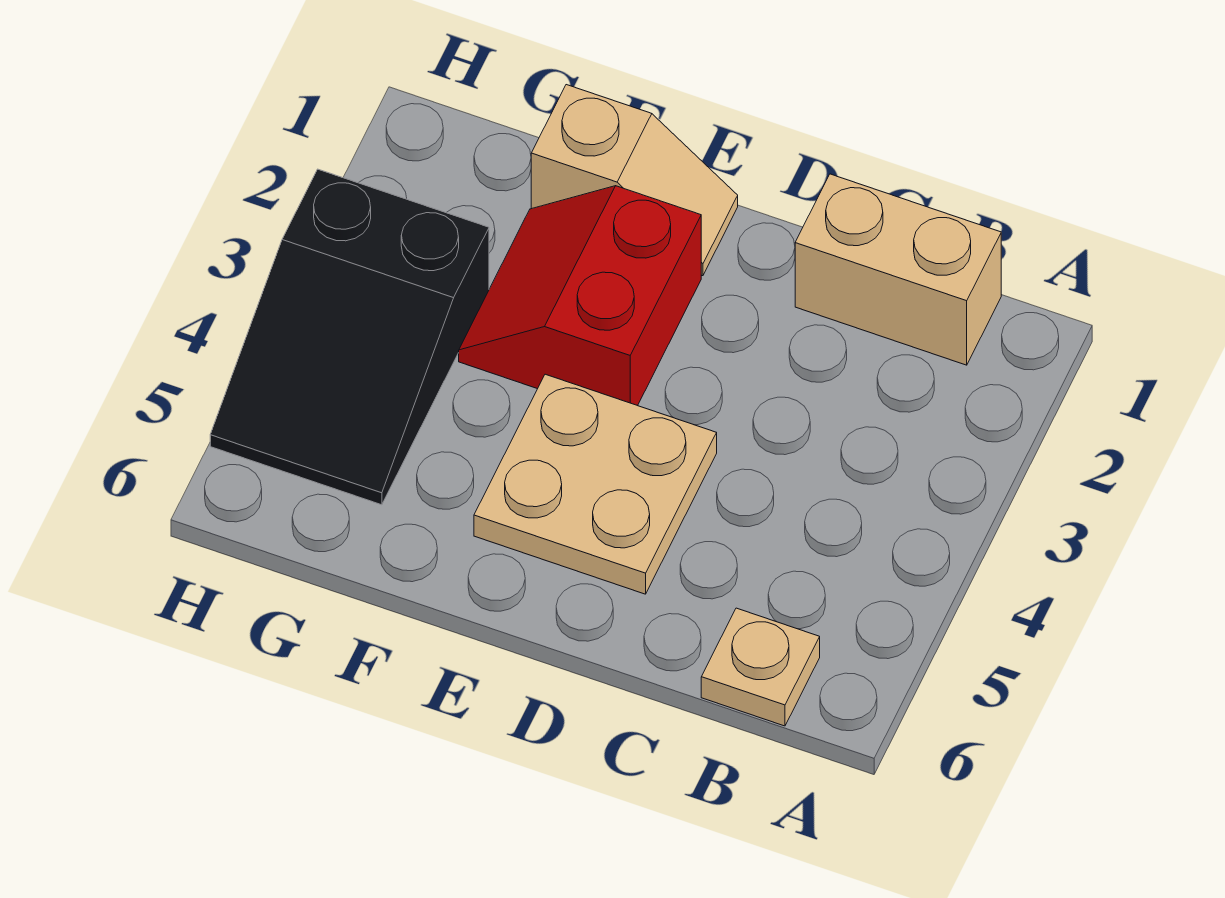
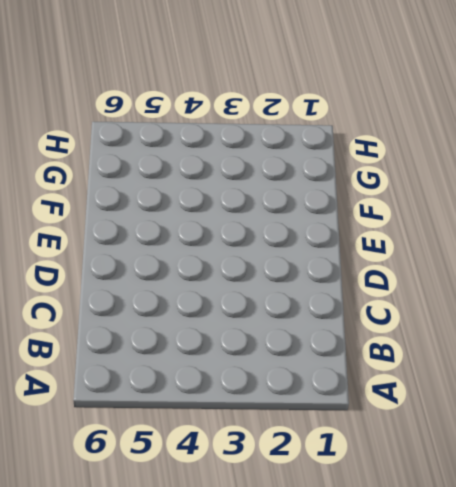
none -> tan brick B1:C1 level 1
none -> tan plate B6 level 1

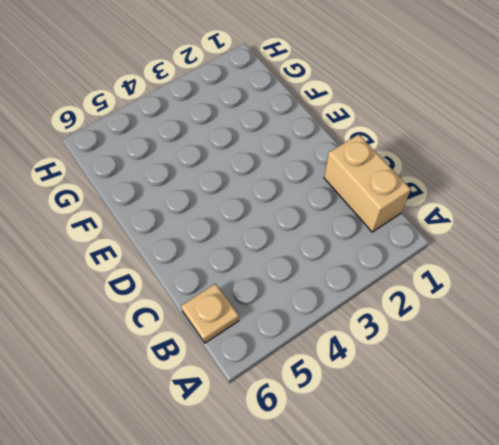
none -> tan plate D4:E5 level 1
none -> tan slope E1:F1 level 1 top F

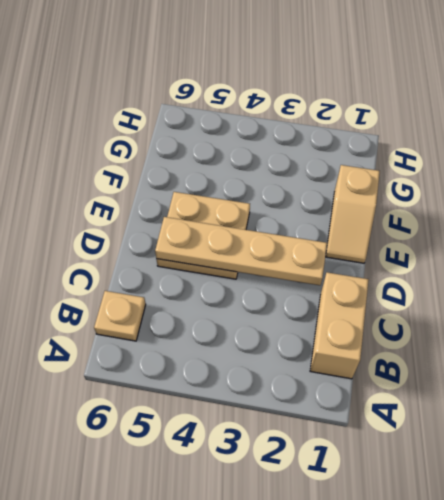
tan plate D2:D5 level 2 -> none
none -> red slope E2:F3 level 1 top E
none -> black slope G3:H5 level 1 top 3

